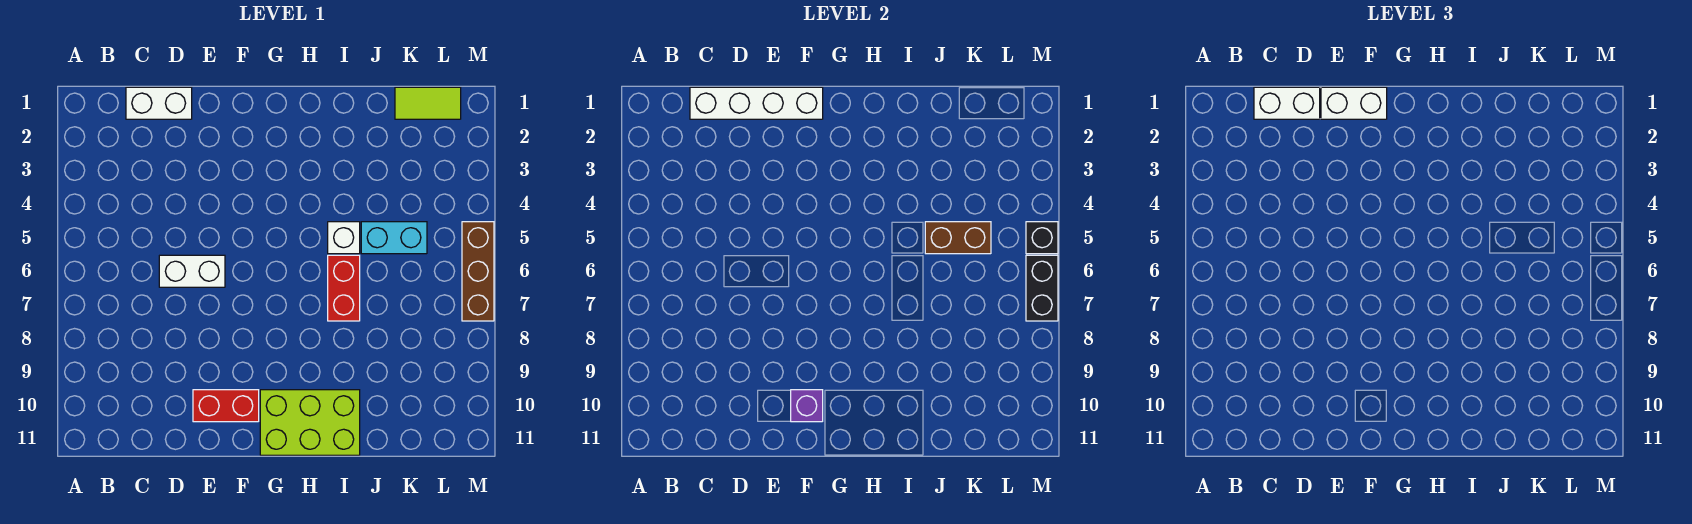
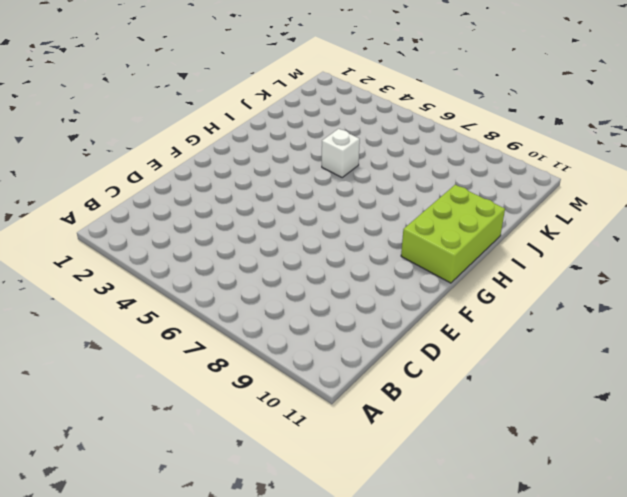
none -> white brick C1:D1 level 1
none -> white brick D6:E6 level 1
none -> red brick E10:F10 level 1

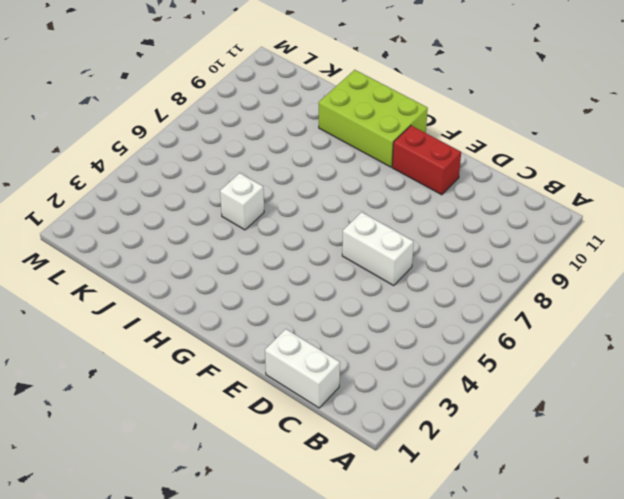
none -> red brick I6:I7 level 1
none -> cyan brick J5:K5 level 1
none -> lime tile K1:L1 level 1

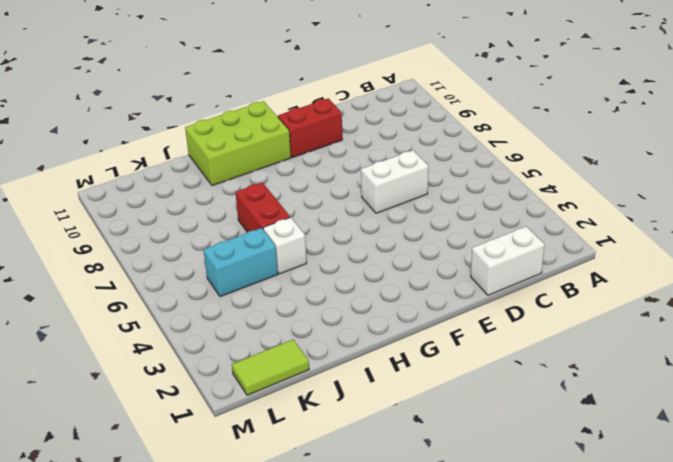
none -> brown brick M5:M7 level 1
none -> white brick C1:F1 level 2
none -> purple brick F10 level 2

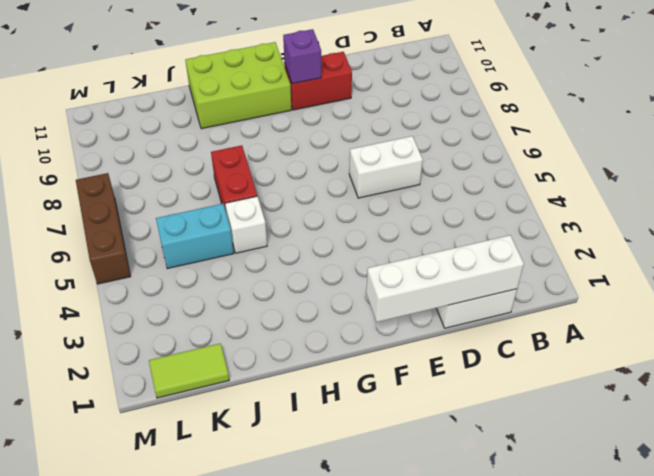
none -> brown brick J5:K5 level 2
none -> black brick M5 level 2
none -> black brick M6:M7 level 2

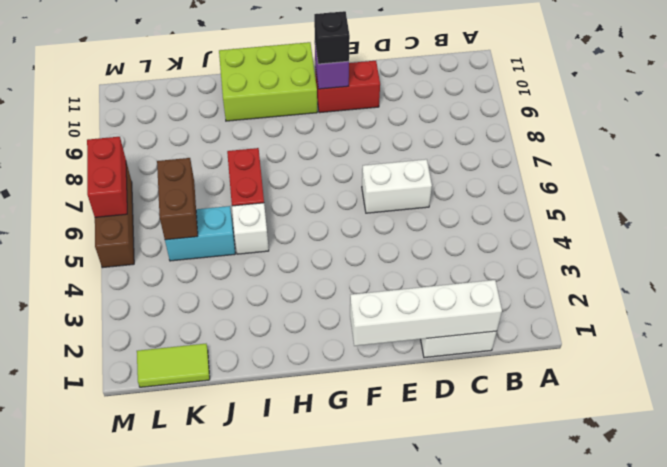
black brick F10 level 3 -> black brick M5 level 2
brown brick K5:K6 level 2 -> brown brick J5:K5 level 2
red brick M6:M7 level 2 -> black brick M6:M7 level 2
none -> white brick C1:D1 level 3
none -> white brick E1:F1 level 3

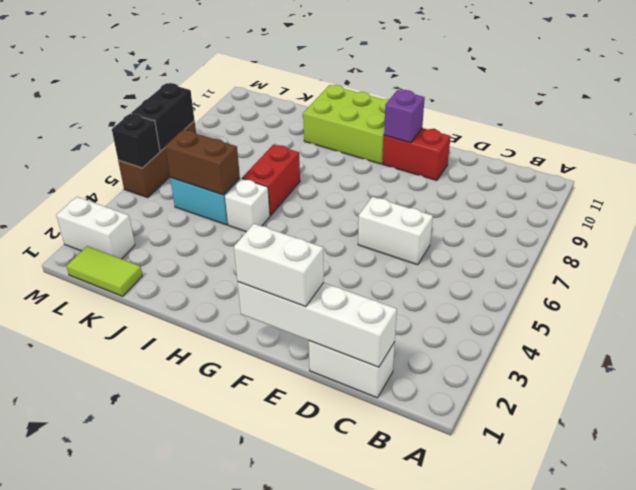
white brick L2:M2 level 1 -> white brick C1:D1 level 3

